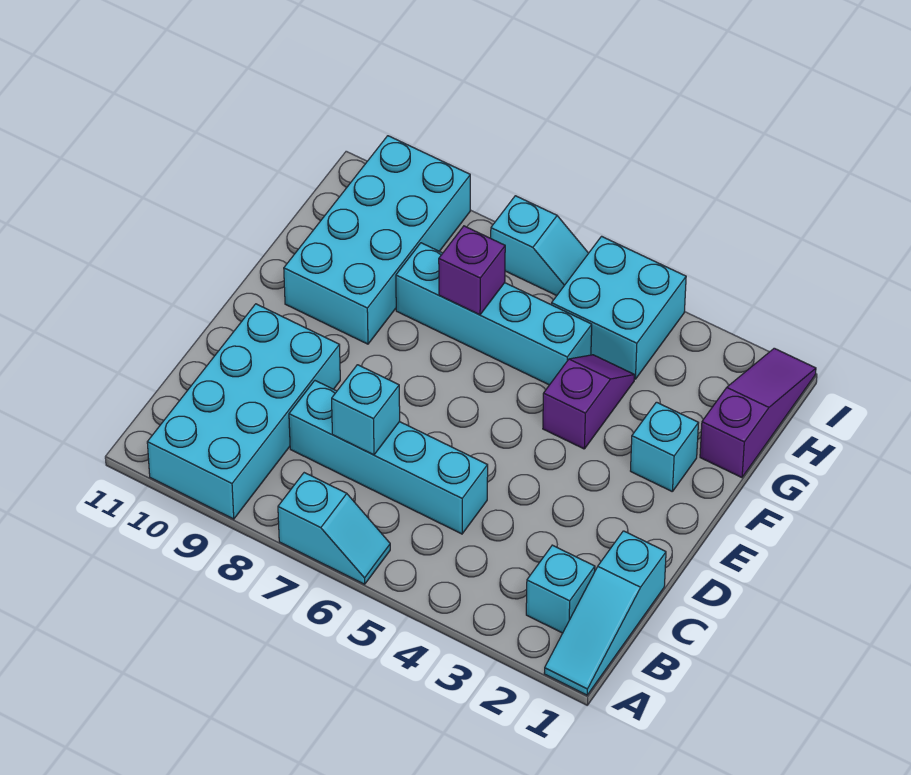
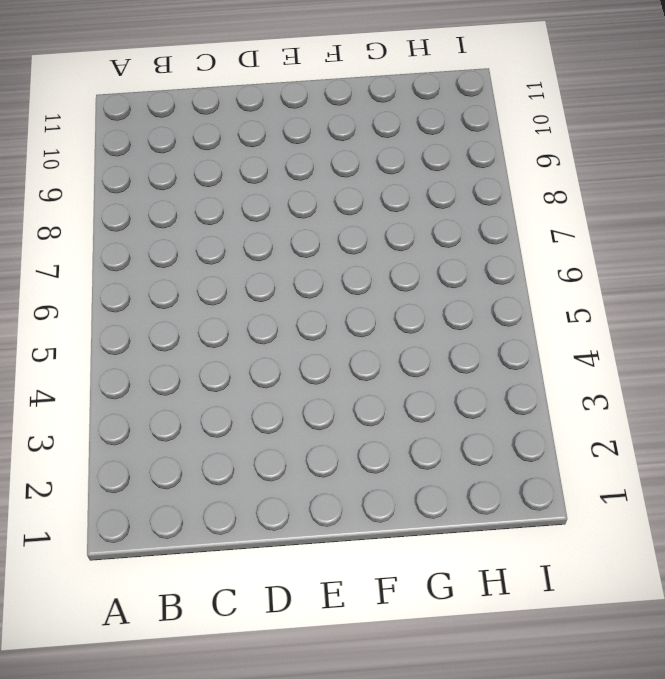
none -> cyan slope A1:C1 level 1 top C
none -> cyan slope A6:A7 level 1 top 7
none -> cyan brick A9:D10 level 1

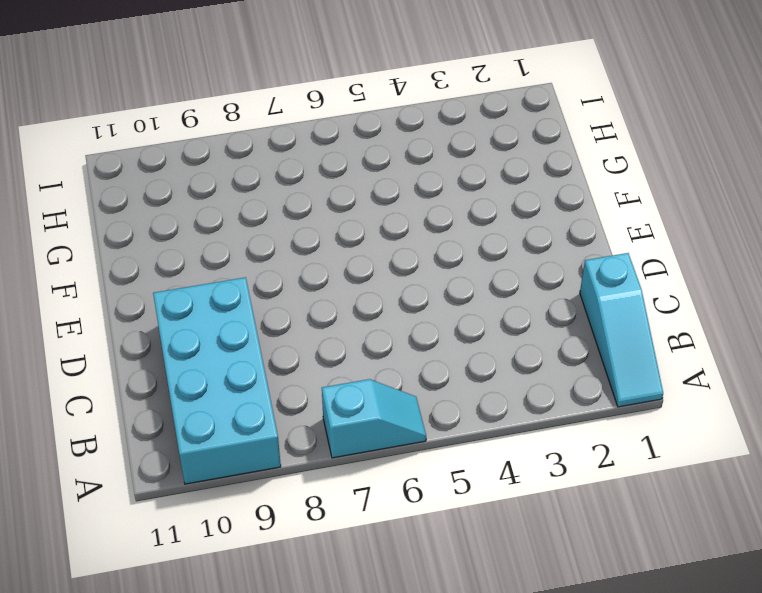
none -> cyan brick B2 level 1
none -> cyan brick C5:C8 level 1
none -> cyan brick F2 level 1

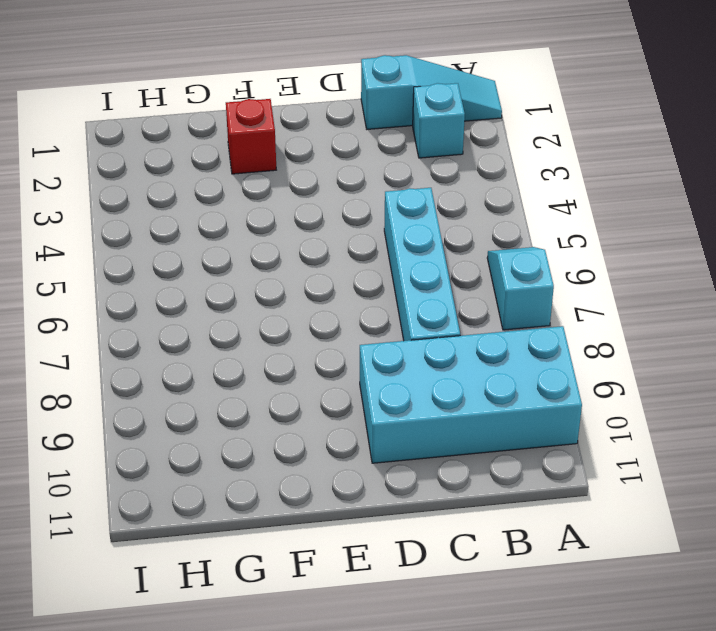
red brick F2 level 1 -> cyan brick F2 level 1
none -> purple slope F4:G4 level 1 top F
none -> cyan brick F9:I10 level 1
none -> purple slope G1:I1 level 1 top G

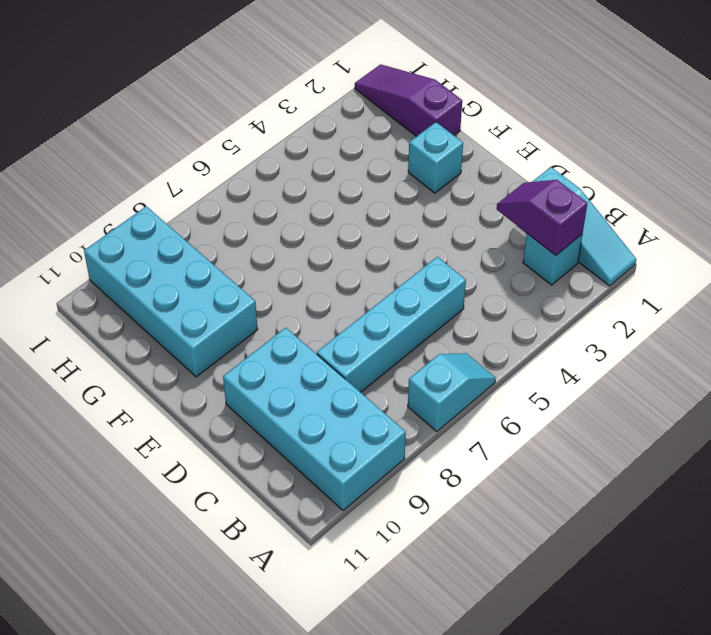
purple slope B2:C2 level 2 top B -> purple slope F4:G4 level 1 top F
none -> cyan brick G5:G8 level 1
none -> cyan brick H4:I5 level 1
none -> cyan slope I6:I7 level 1 top 7

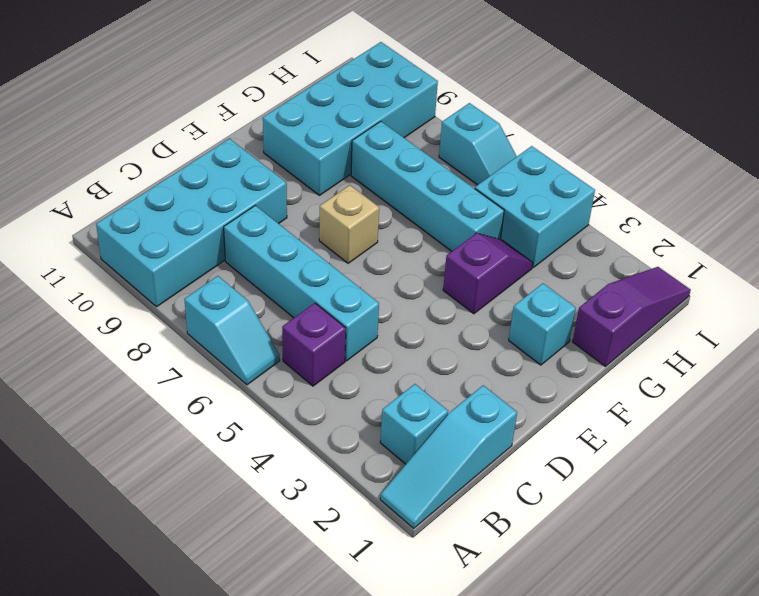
purple brick B5 level 1 -> purple brick G7 level 2
tan brick E7 level 1 -> none
none -> cyan brick C7 level 2

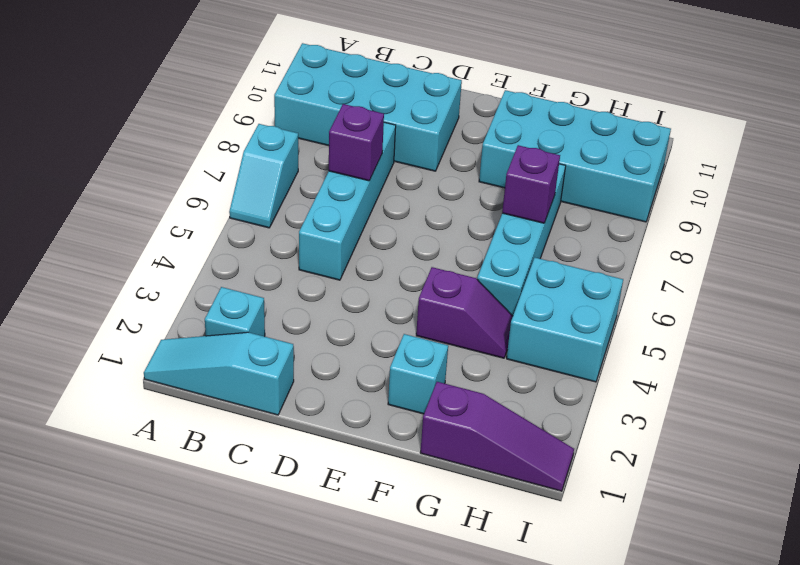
purple brick C7 level 2 -> cyan brick C7 level 2
none -> cyan slope I6:I7 level 1 top 7

